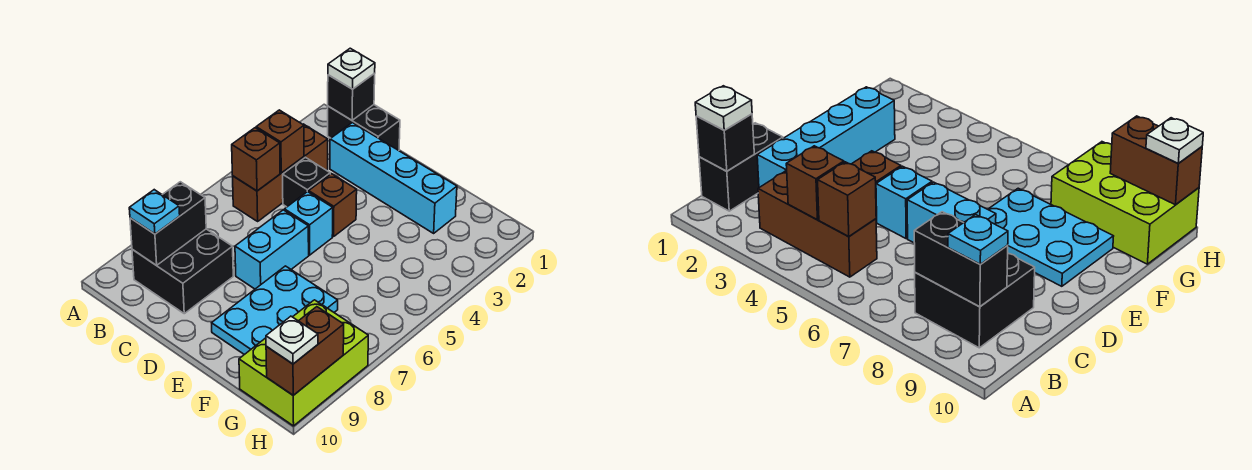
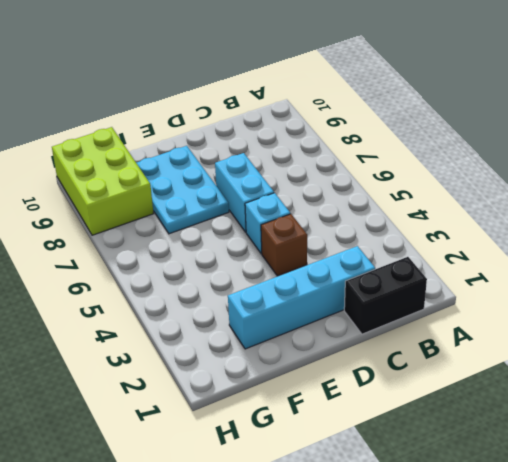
none -> brown brick B3:B5 level 1
none -> black brick B8:C9 level 1
none -> black brick C4 level 1

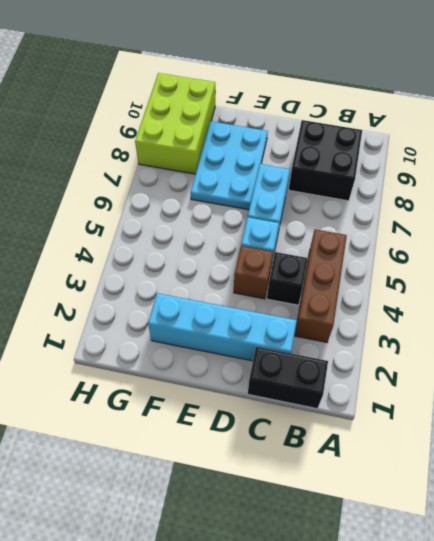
none -> black brick B1 level 2
none -> brown brick B4 level 2
none -> brown brick B5 level 2

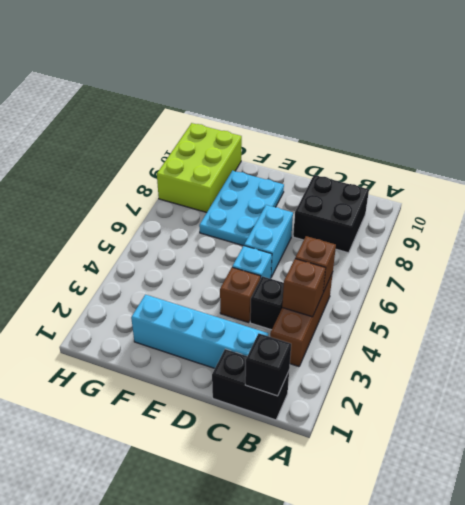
none -> black brick B8:B9 level 2
none -> brown brick H9:H10 level 2
none -> white plate B1 level 3

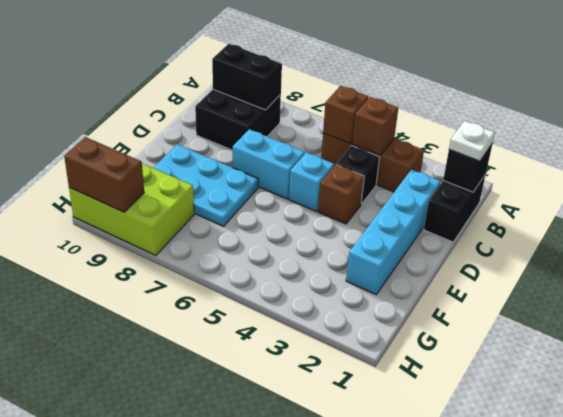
none -> cyan plate B9 level 3
none -> white plate H10 level 3

